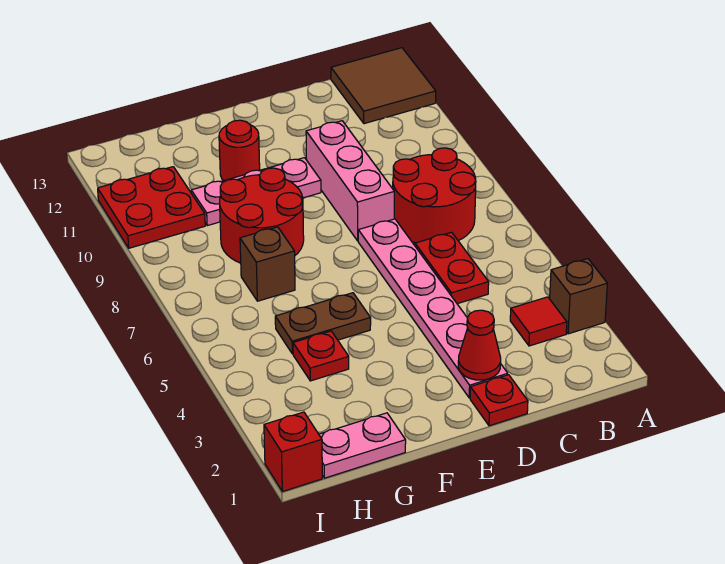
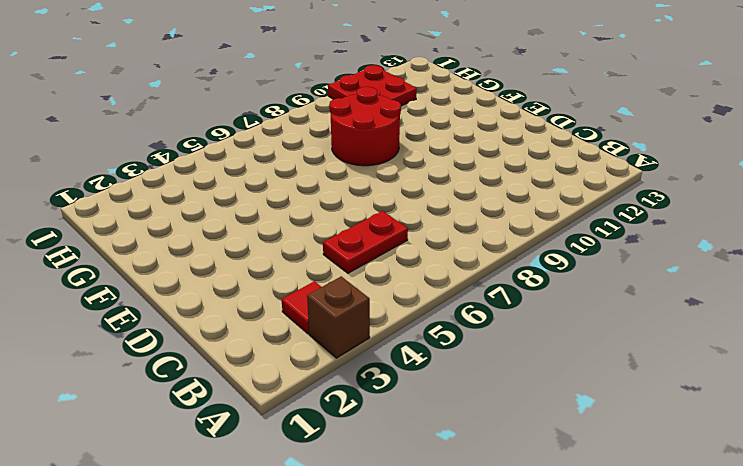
none -> brown tile A12:B13 level 1
none -> red round brick B7:C8 level 1
none -> red plate D1 level 1

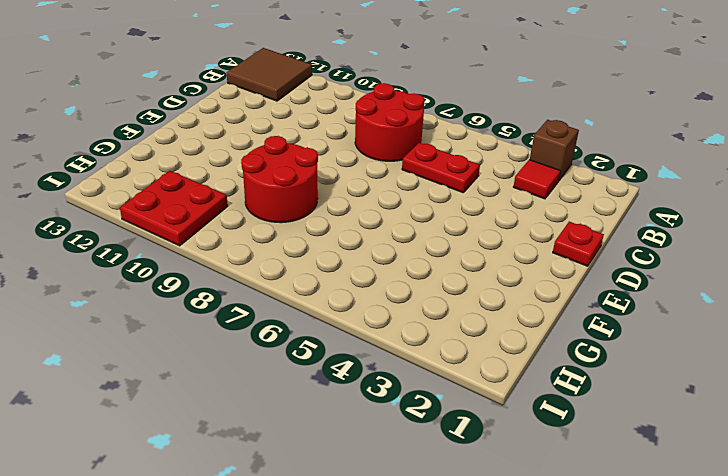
none -> pink plate D2:D7 level 1
none -> pink brick D8:D10 level 1
none -> pink plate E10:G10 level 1

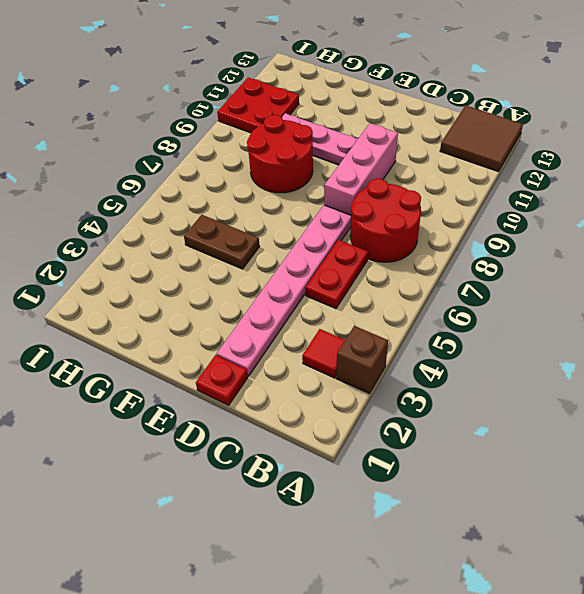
none -> red round brick F11 level 1
none -> pink plate G1:H1 level 1
none -> red plate G4 level 1

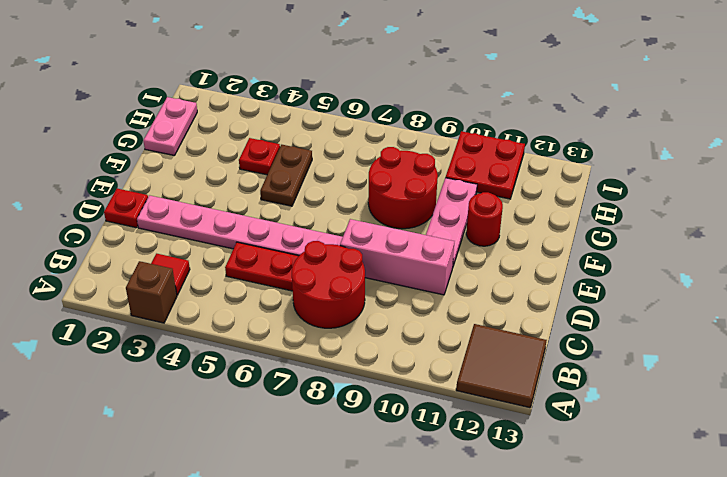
none -> brown brick G7 level 1
none -> red brick I1 level 1
none -> red cone D2 level 2

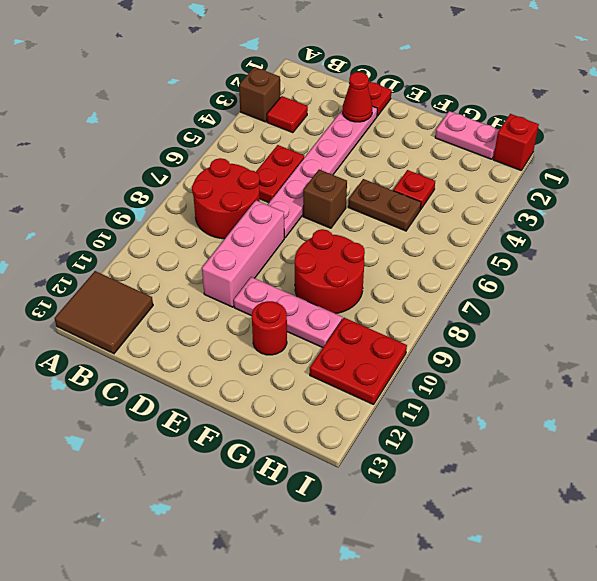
brown brick E6 level 1 -> brown brick G7 level 1

